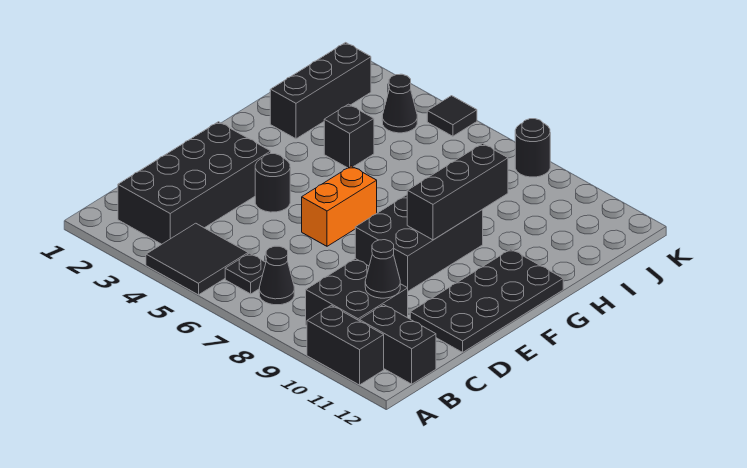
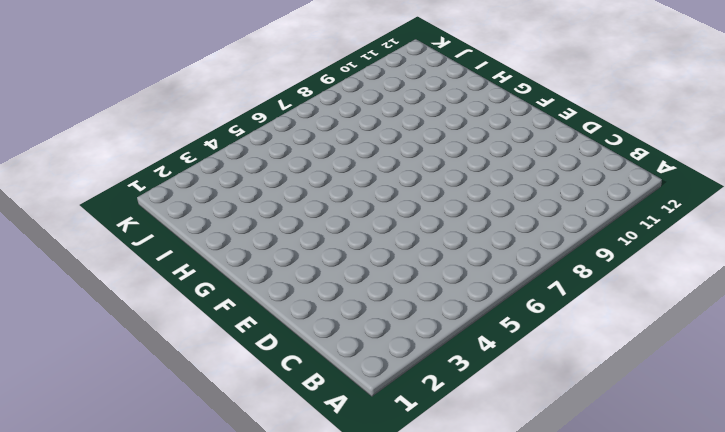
none -> black tile A4:B5 level 1
none -> black brick A10:A11 level 1
none -> black brick B2:E3 level 1

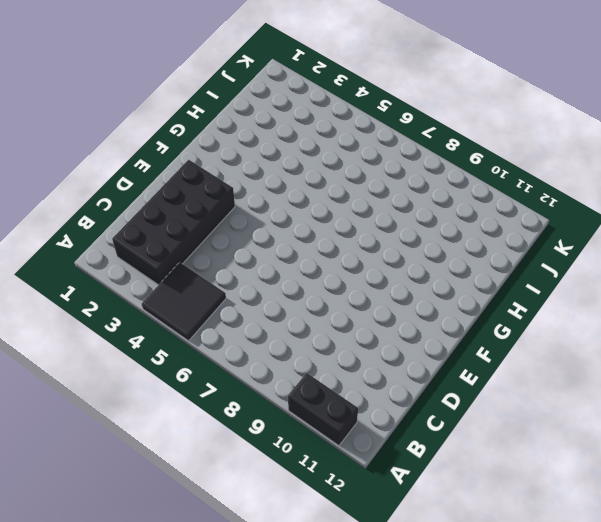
none -> black plate B6 level 1
none -> black cone B7 level 1
none -> black brick B9:C10 level 1

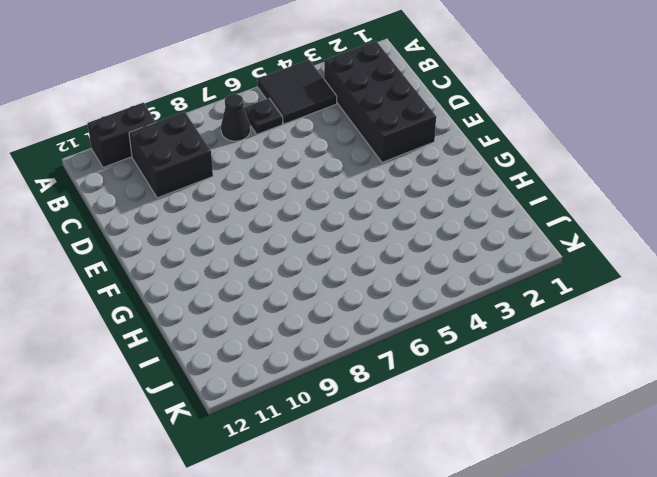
none -> black brick B11:B12 level 1
none -> black plate D11:G12 level 1
none -> black round brick E4 level 1

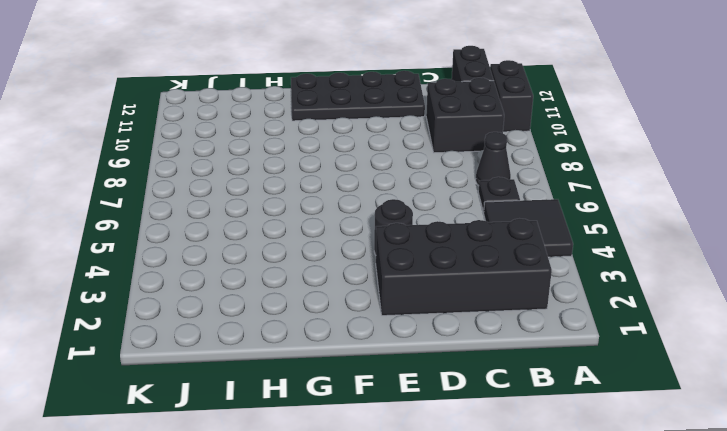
none -> orange brick E6:F6 level 1
none -> black brick E8:G9 level 1
none -> black brick H2:J2 level 1

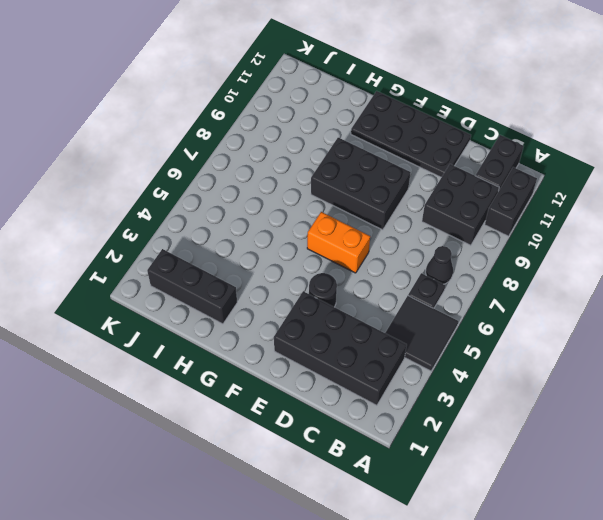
none -> black brick H4 level 1
none -> black cone J4 level 1
none -> black tile K5 level 1

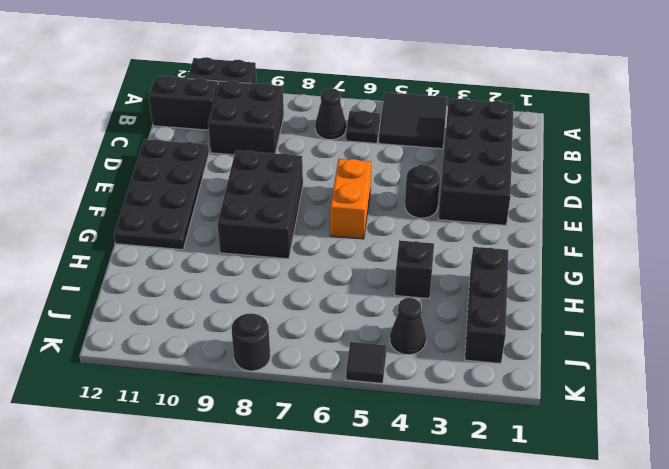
none -> black cone C10 level 2
none -> black brick F9:H9 level 2

